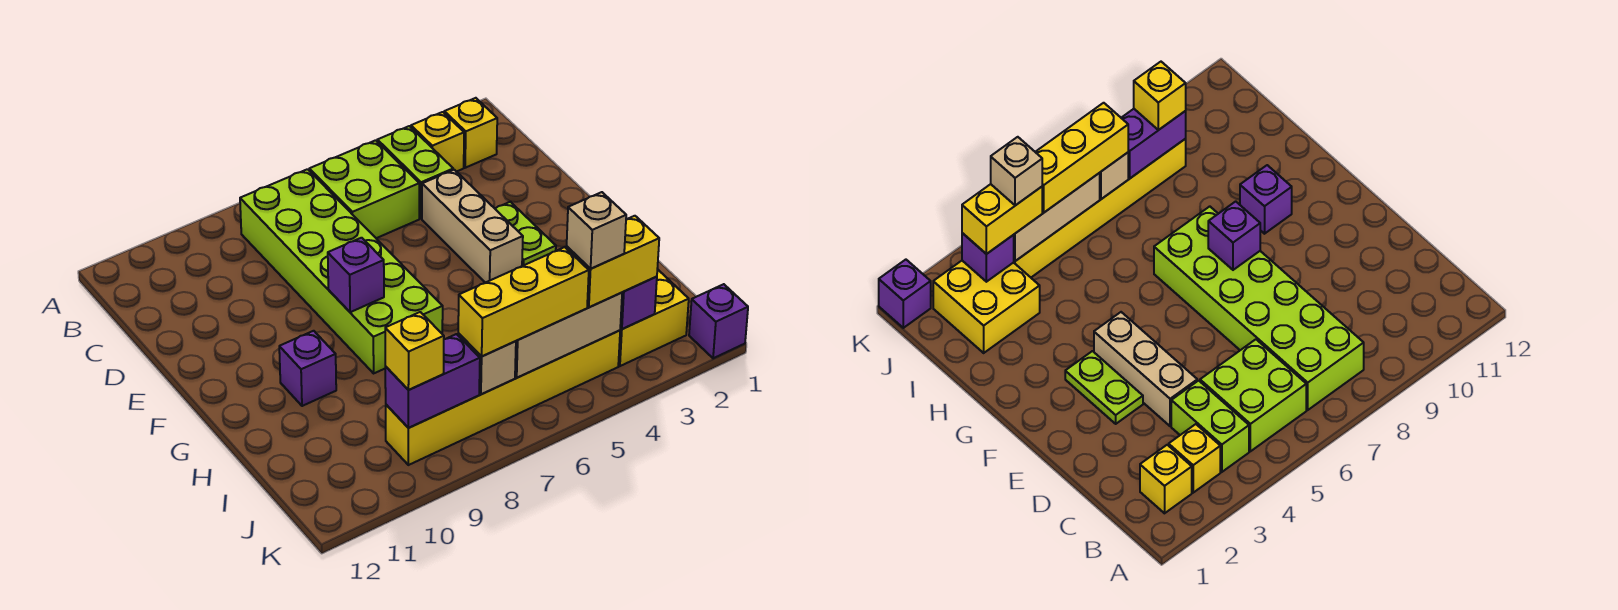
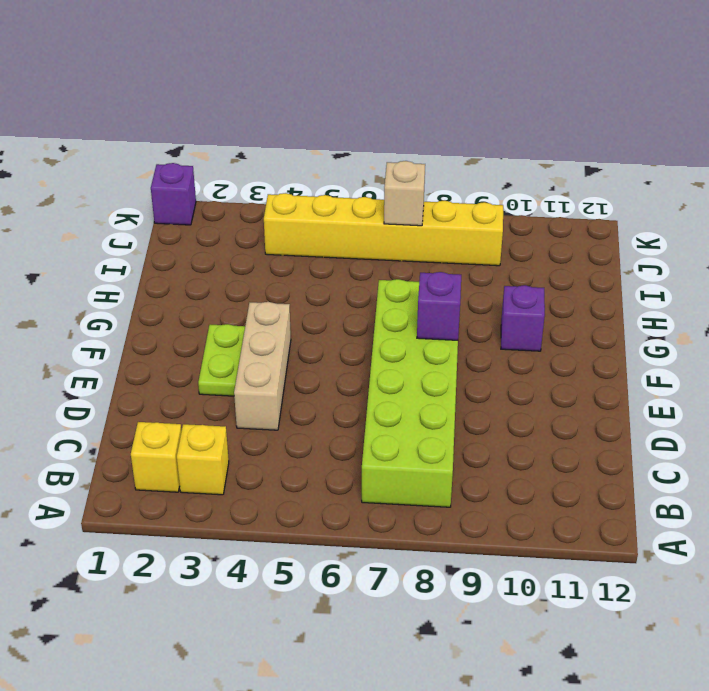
none -> lime brick B4:C4 level 1
none -> lime brick B5:C6 level 1
none -> yellow brick I2:J3 level 1

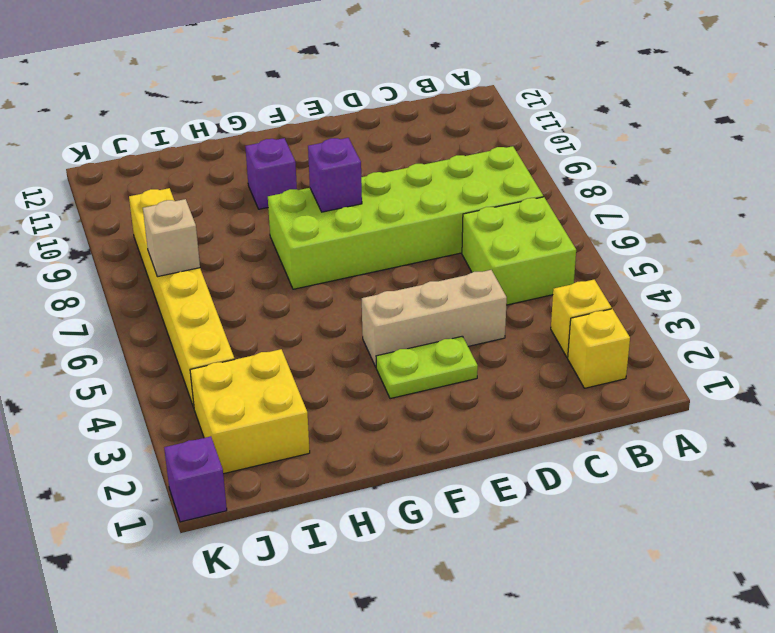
none -> lime brick B4:C4 level 1
none -> purple brick J3 level 2
none -> tan brick J4:J6 level 2

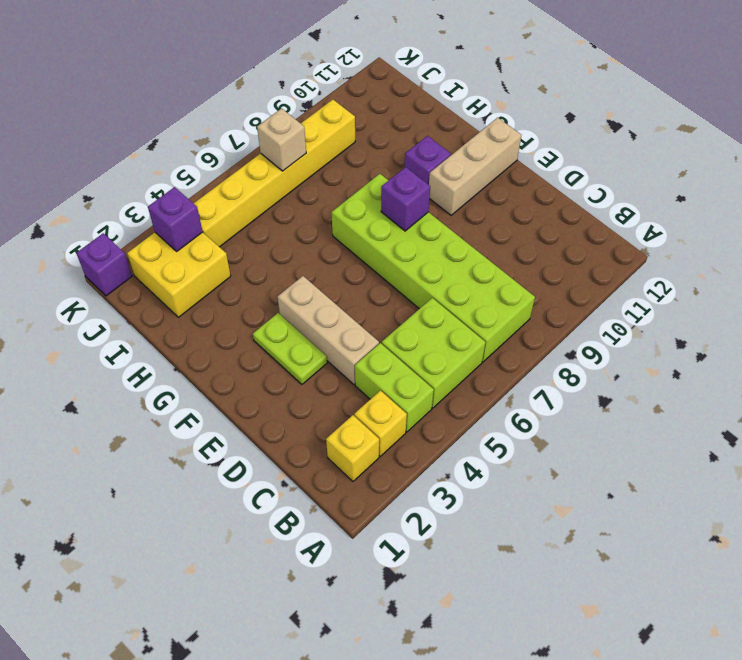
tan brick F10:F12 level 1 -> tan brick J4:J6 level 2
none -> purple brick J8:J9 level 2
none -> yellow brick J3:J4 level 3
none -> yellow brick J5:J7 level 3

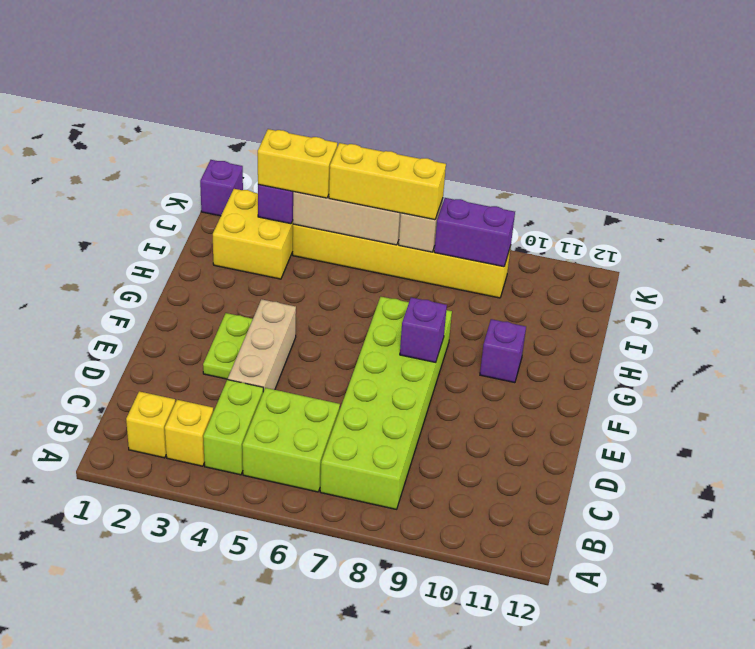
none -> yellow brick J9 level 3
none -> tan brick J4 level 4

